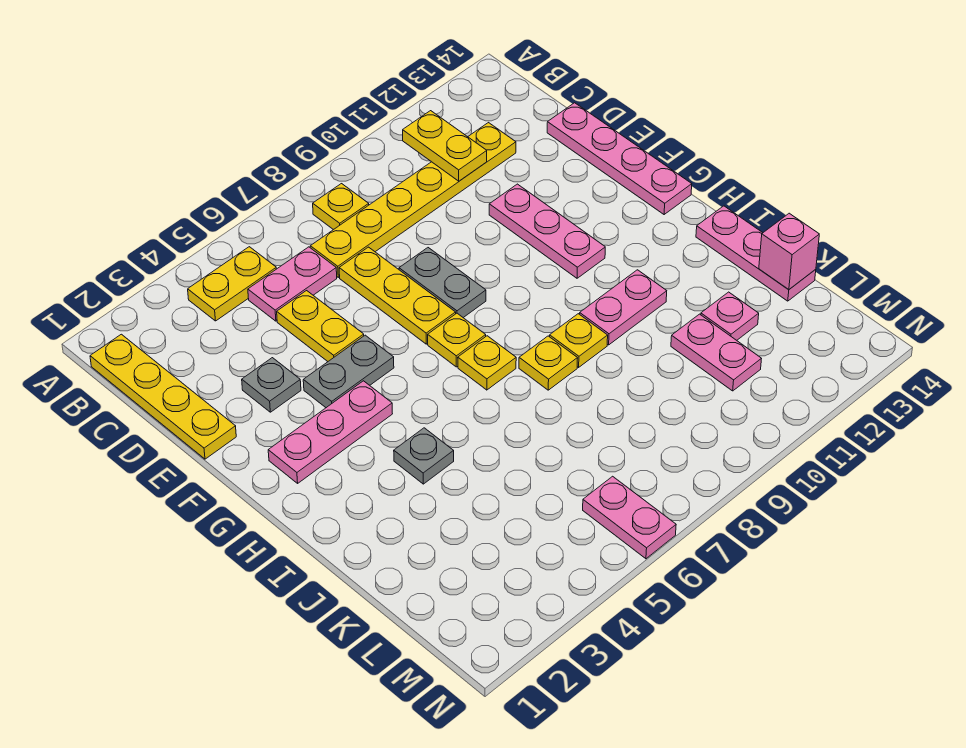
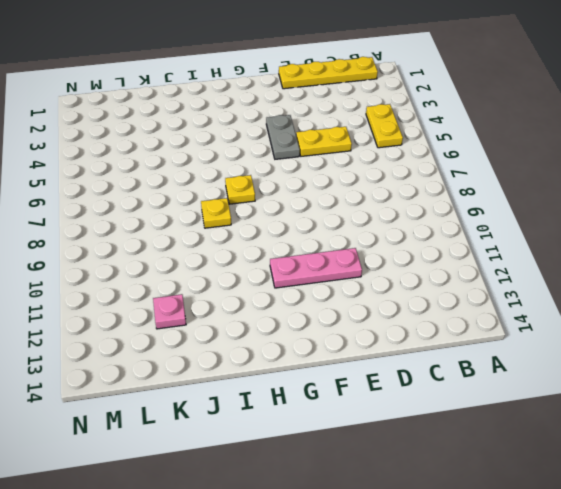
none -> yellow plate B8 level 1
none -> pink plate C5:C6 level 1
none -> yellow plate C7:C12 level 1

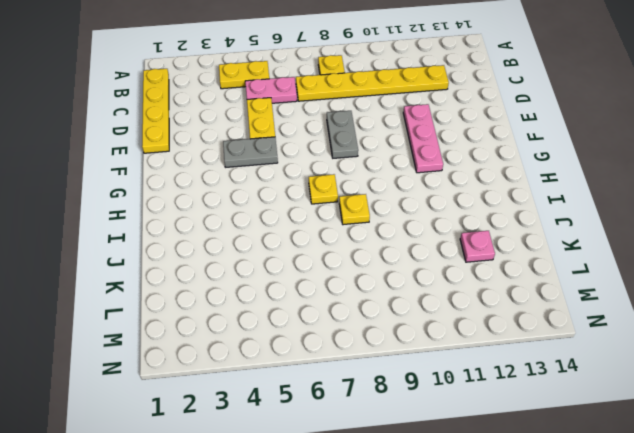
none -> yellow plate D7:F7 level 1
none -> pink plate D14:G14 level 1
none -> grey plate E3 level 1

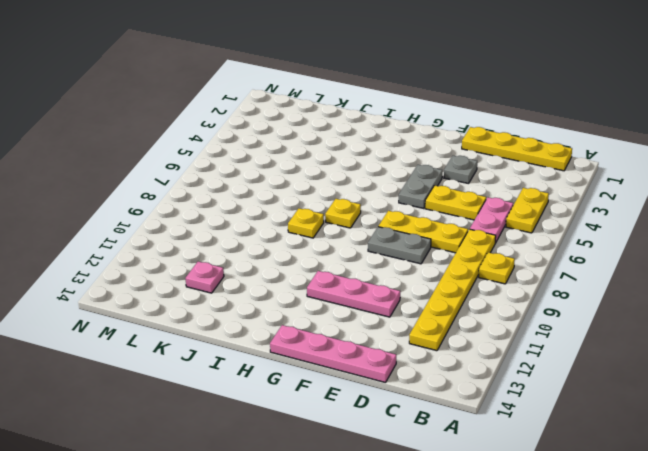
none -> pink plate G2:G4 level 1
none -> yellow plate G7 level 1
none -> grey plate I4 level 1

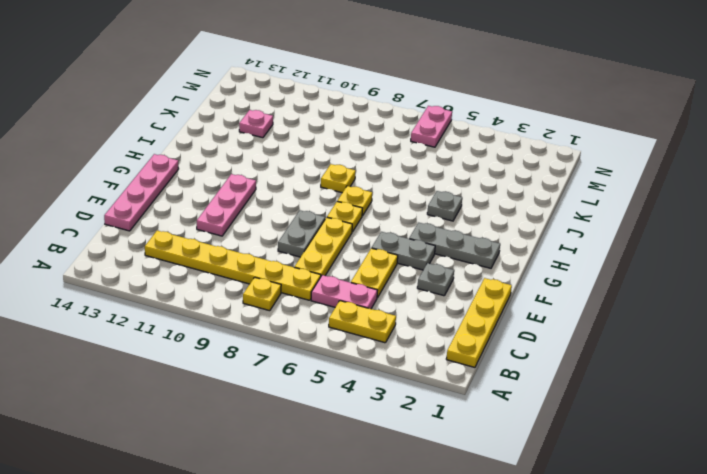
grey plate G2:G4 level 1 -> pink plate G2:G4 level 1
none -> yellow plate I9 level 1
none -> pink plate I10:I11 level 1
none -> pink plate I14:K14 level 1

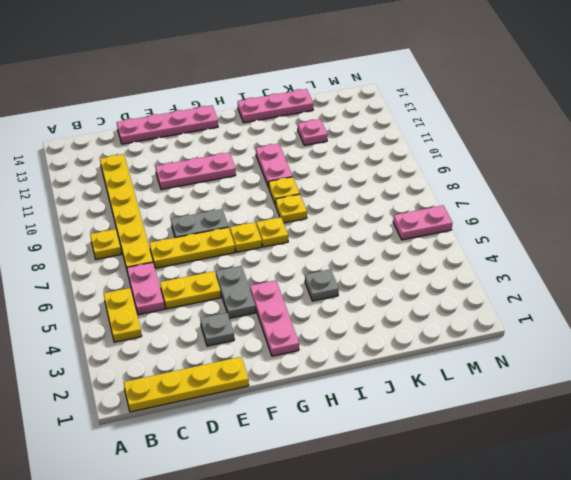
none -> pink plate K11:L11 level 1
none -> yellow plate B11:C11 level 2
none -> pink brick K14 level 2

